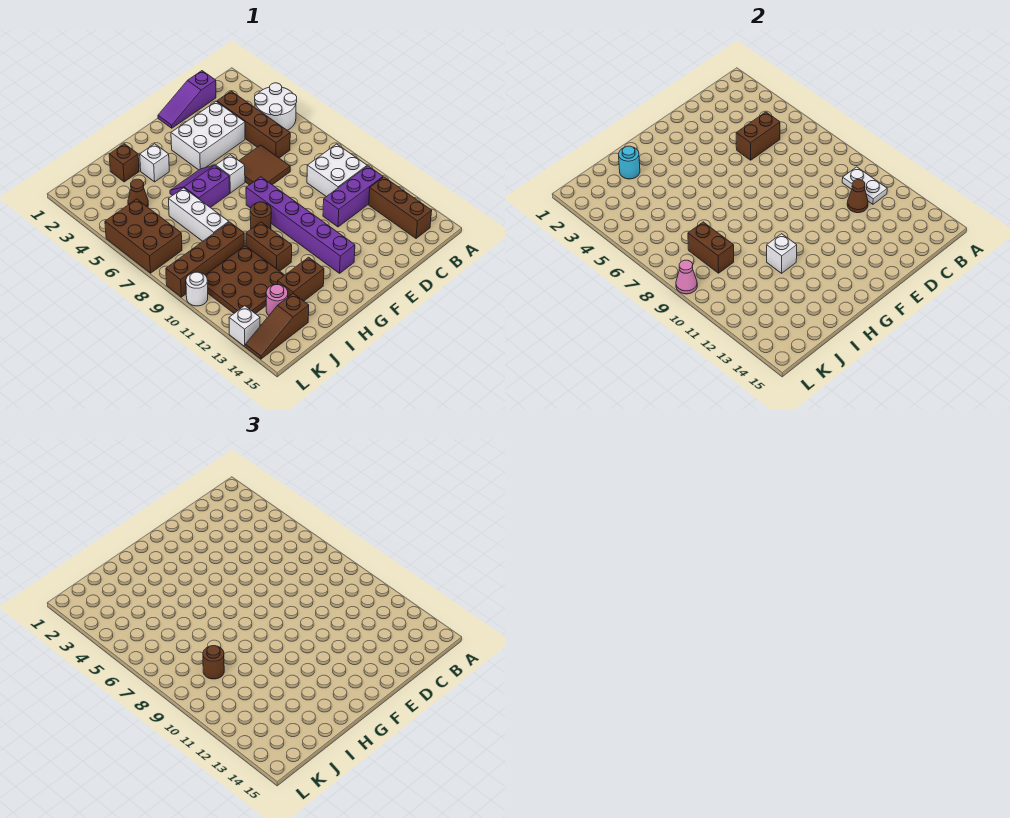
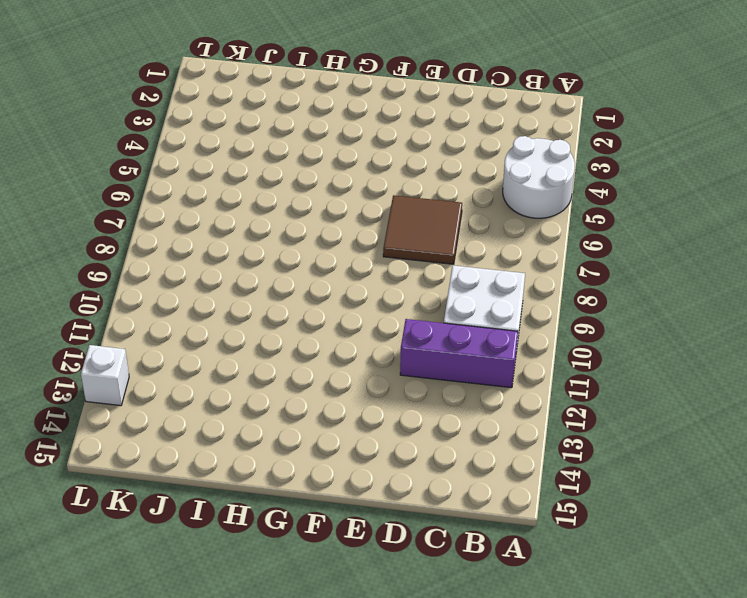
none -> brown brick B12:B14 level 1
none -> purple slope C1:E1 level 1 top C
none -> brown brick C3:C6 level 1
none -> white brick D3:F4 level 1

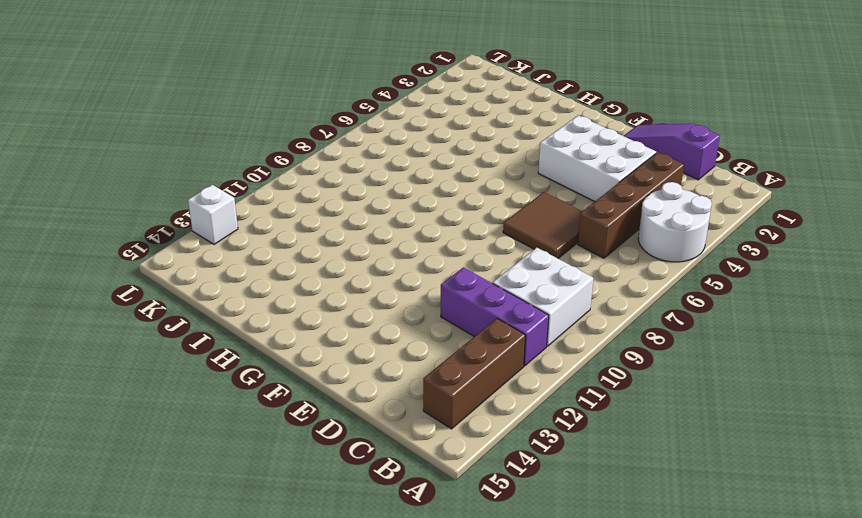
none -> white brick F6 level 1
none -> purple brick F8:F13 level 1
none -> purple slope G5:H6 level 1 top 6
none -> brown round brick G9 level 1

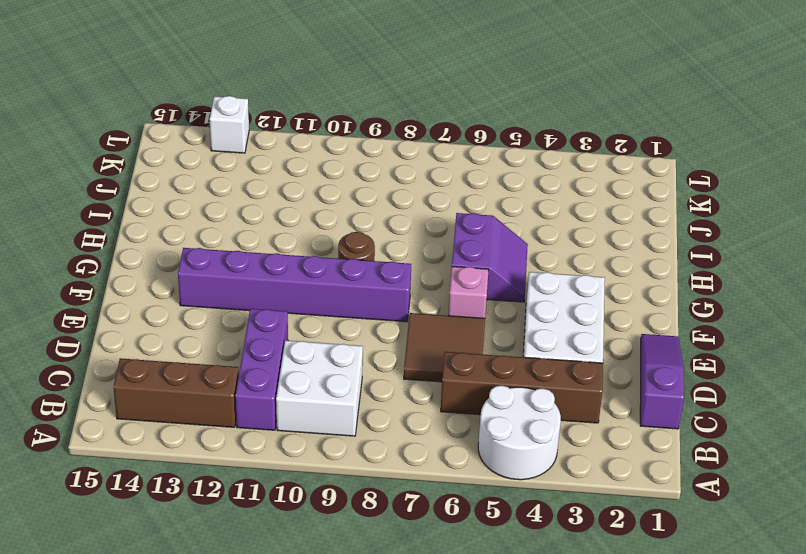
pink brick F6 level 1 -> white brick F6 level 1
none -> white brick H3 level 1
none -> brown brick H10:H11 level 1
none -> brown brick H13:I13 level 1
none -> brown brick I2 level 1

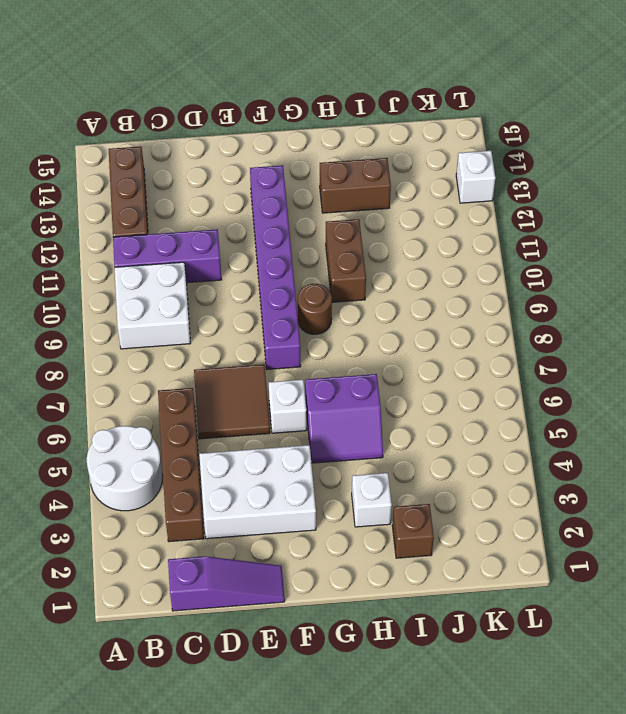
none -> white brick I6:I8 level 1
none -> brown brick I9:L9 level 1
none -> brown plate I10:K12 level 1
none -> brown cone J4 level 1

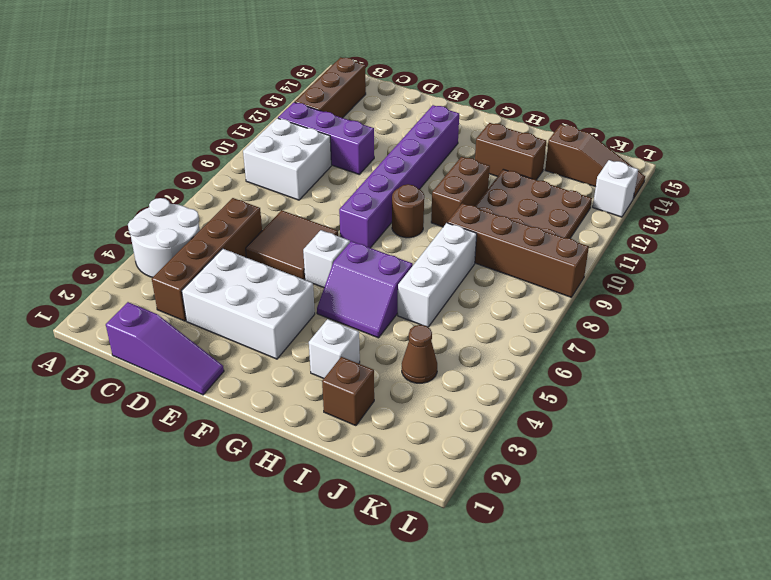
none -> pink round brick J13 level 1
none -> brown brick K5:L7 level 1
none -> white round brick L10 level 1
none -> white plate B10:B11 level 2

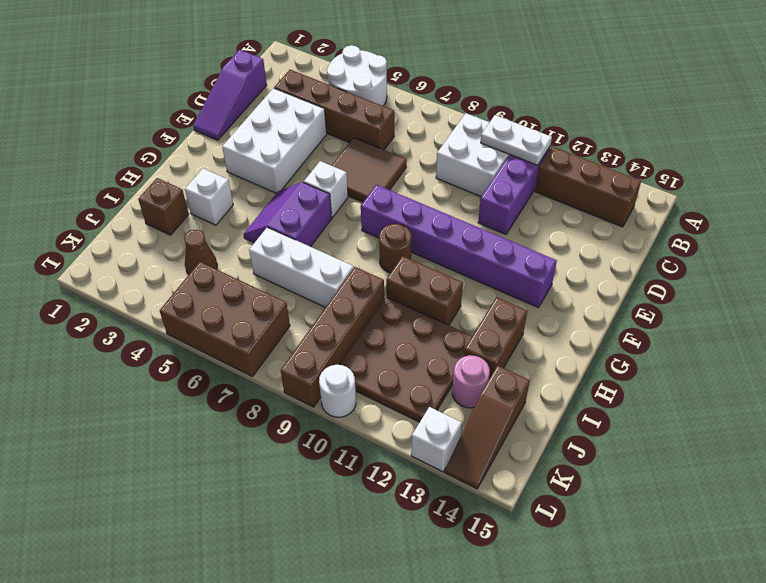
none -> brown brick C5:D5 level 2
none -> brown cone C11 level 2
none -> white brick H11 level 2
none -> cyan round brick I2 level 2

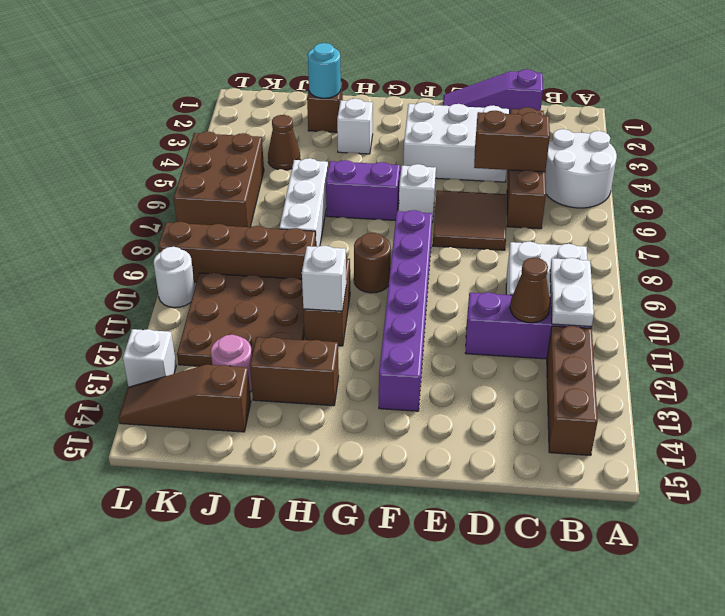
none -> brown brick J8:J9 level 2
none -> pink cone L9 level 2
none -> brown round brick J9 level 3

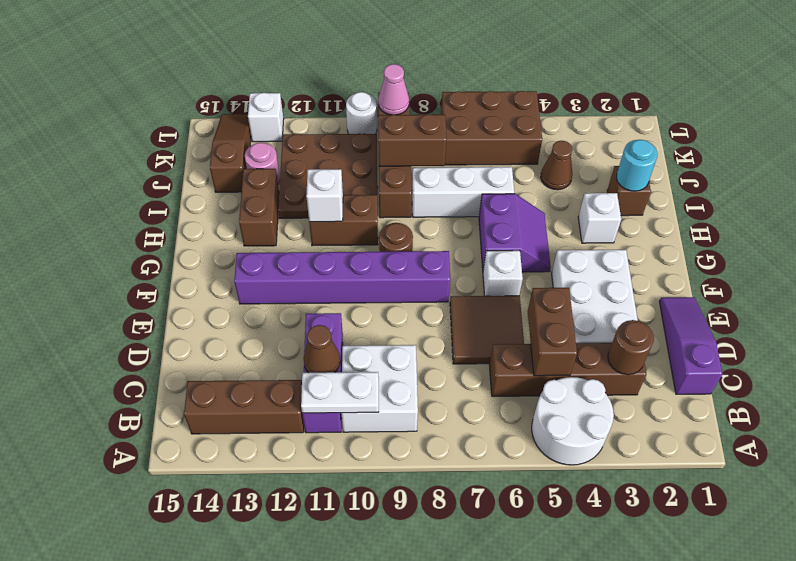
brown round brick C3 level 2 -> brown round brick J9 level 3

